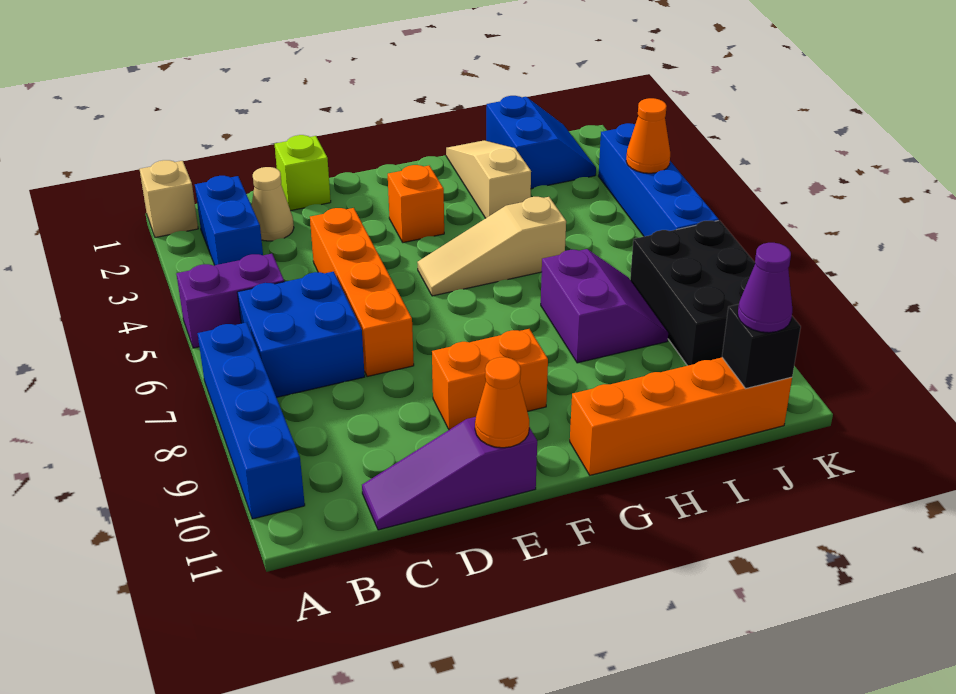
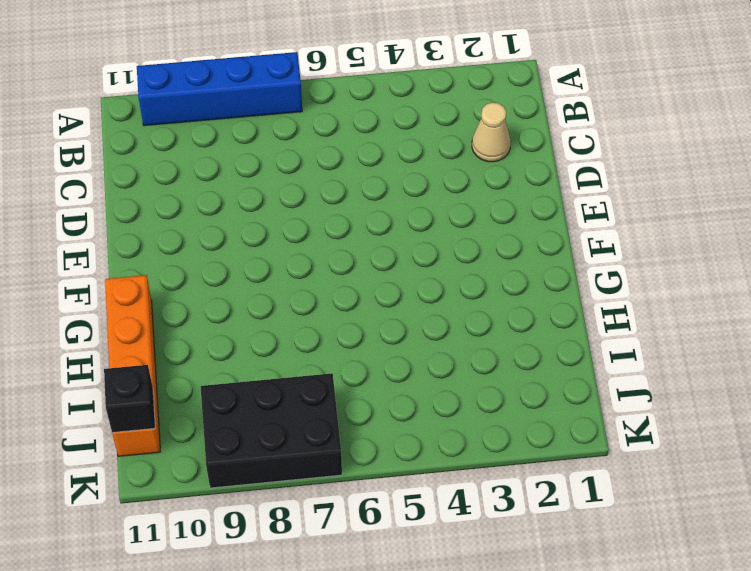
none -> tan brick A1 level 1
none -> purple brick A5:B5 level 1
none -> blue brick B2:B3 level 1

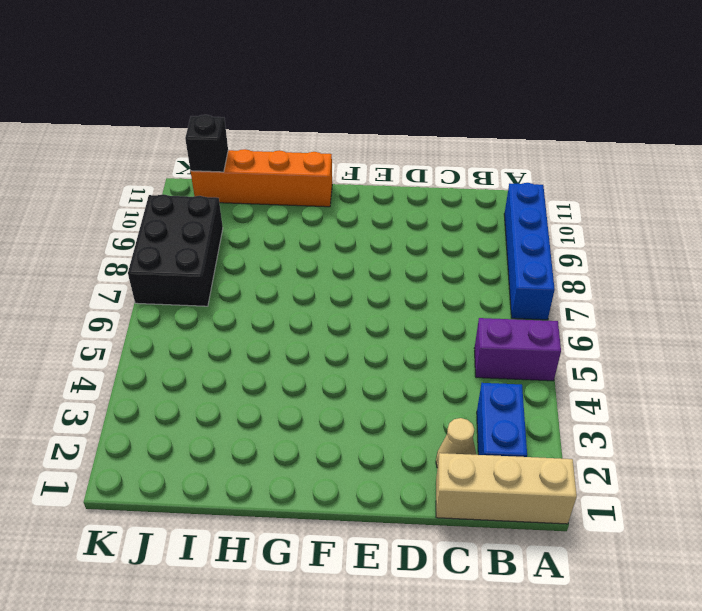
tan brick A1:C1 level 1 -> tan brick A1 level 1
none -> blue brick B6:C7 level 1
none -> purple slope C11:E11 level 1 top E
none -> lime brick D1 level 1

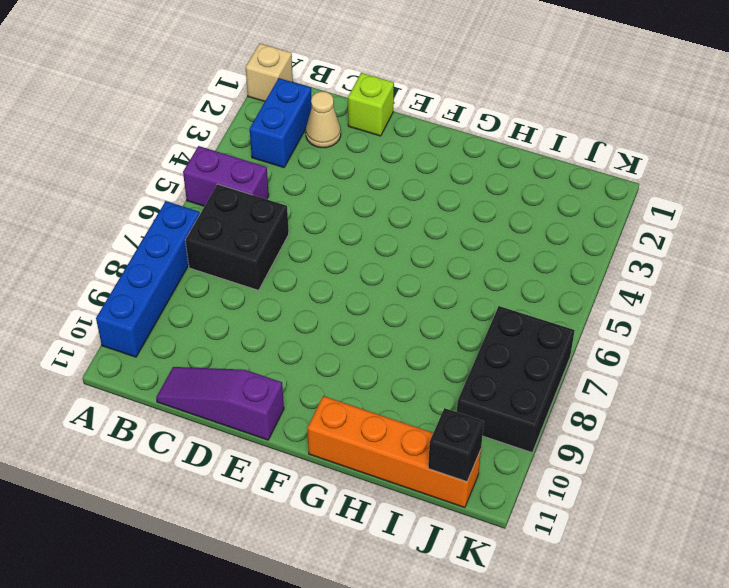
black brick B6:C7 level 1 -> blue brick B6:C7 level 1
none -> orange brick D4:D7 level 1
none -> orange brick E9:F9 level 1
none -> orange brick F3 level 1

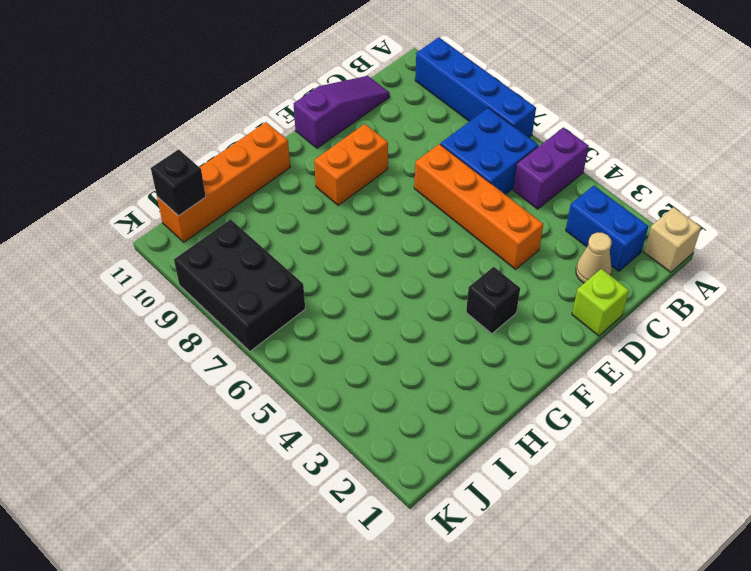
black brick F3 level 1 -> orange brick F3 level 1
none -> tan slope F5:H5 level 1 top H
none -> tan slope H1:H3 level 1 top 3
none -> purple slope H7:I8 level 1 top H

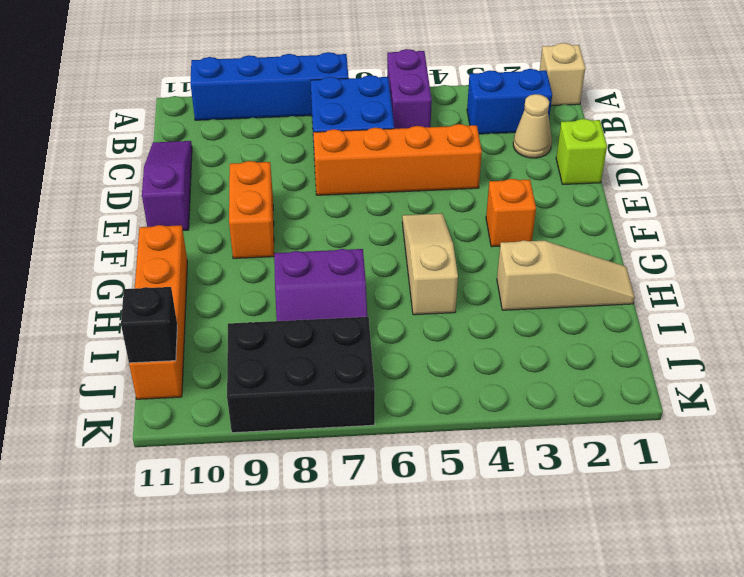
none -> blue slope I1:J2 level 1 top I
none -> blue brick K3:K6 level 1
none -> orange cone E11 level 2

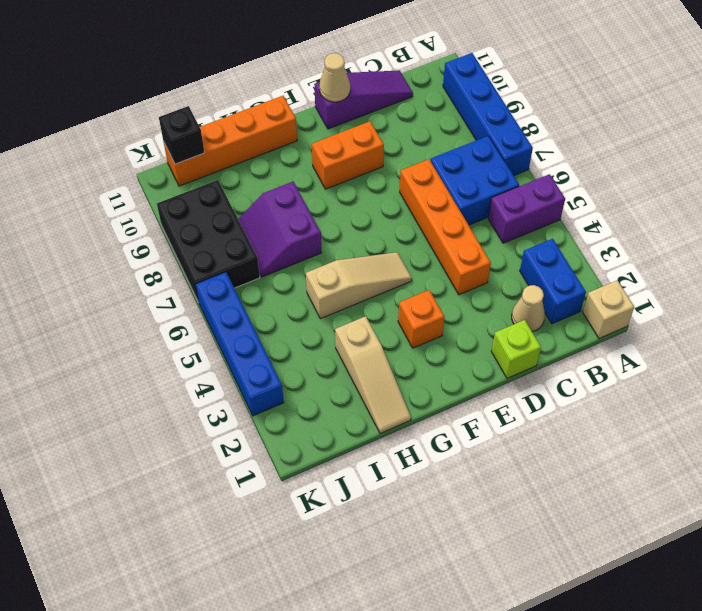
tan cone E11 level 2 -> orange cone E11 level 2
none -> blue slope I1:J2 level 1 top I
none -> orange cone K4 level 2
none -> purple cone J11 level 3

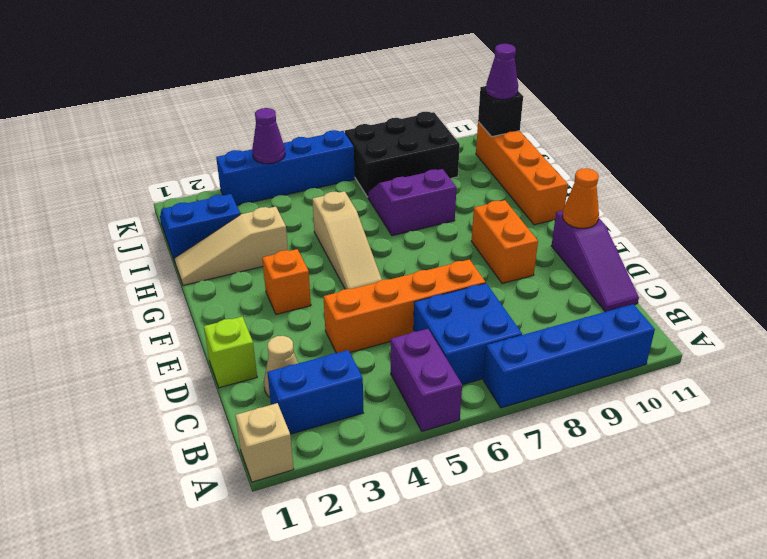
purple cone K4 level 2 -> orange cone K4 level 2

